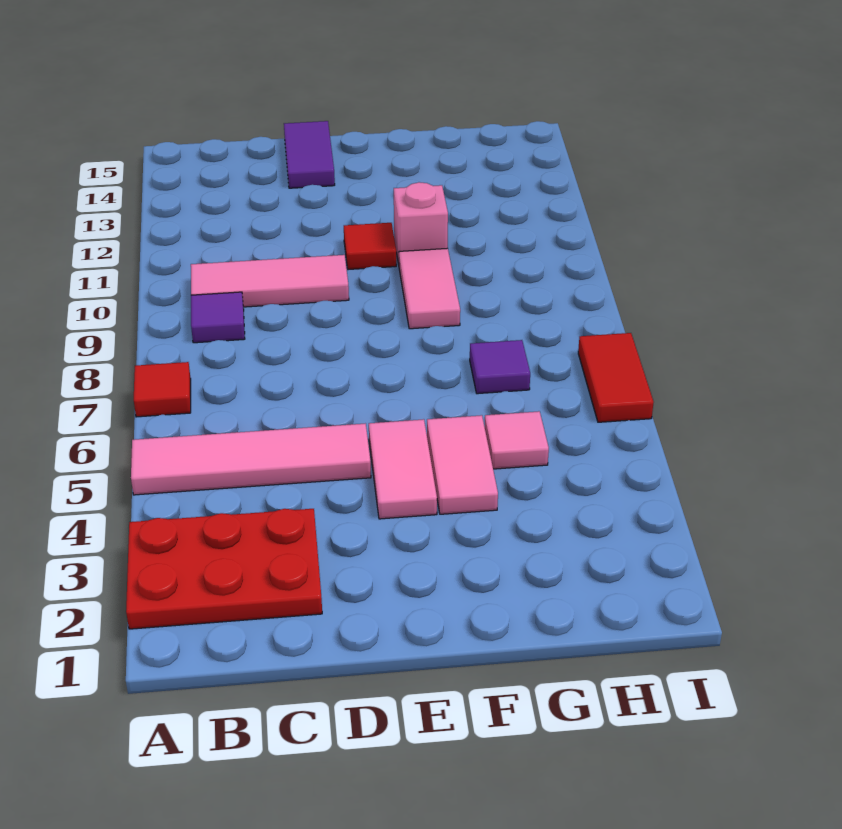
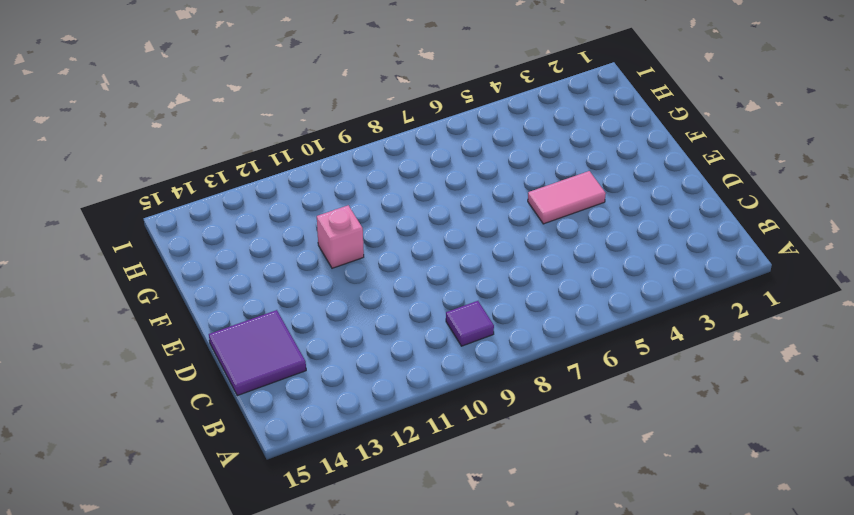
purple tile C14:D15 level 1 -> purple tile D14:D15 level 1
none -> red plate A2:C3 level 1
none -> pink tile A5:D5 level 1
none -> red tile A7 level 1

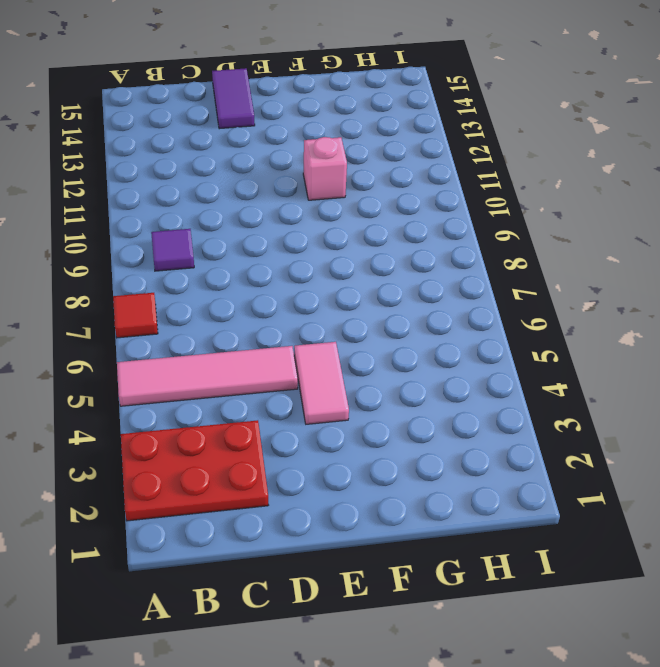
none -> pink tile B10:D10 level 1
none -> red tile E11 level 1
none -> pink tile F4:F5 level 1

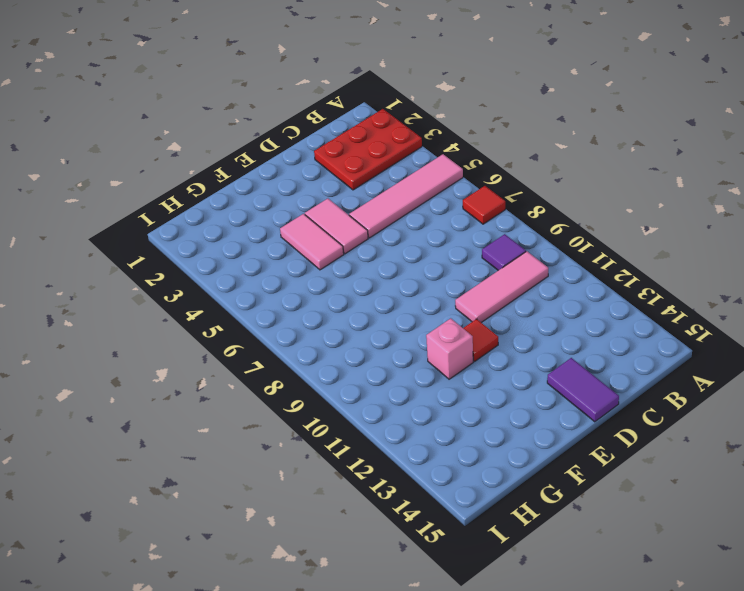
none -> pink tile F9:F10 level 1
none -> pink tile G5 level 1
none -> purple tile G7 level 1

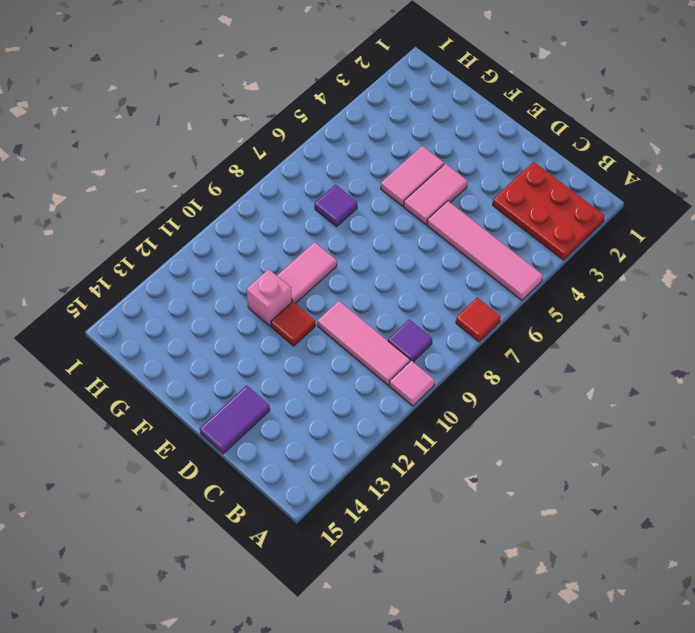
pink tile A10 level 1 -> pink tile G5 level 1
none -> red tile I6:I7 level 1

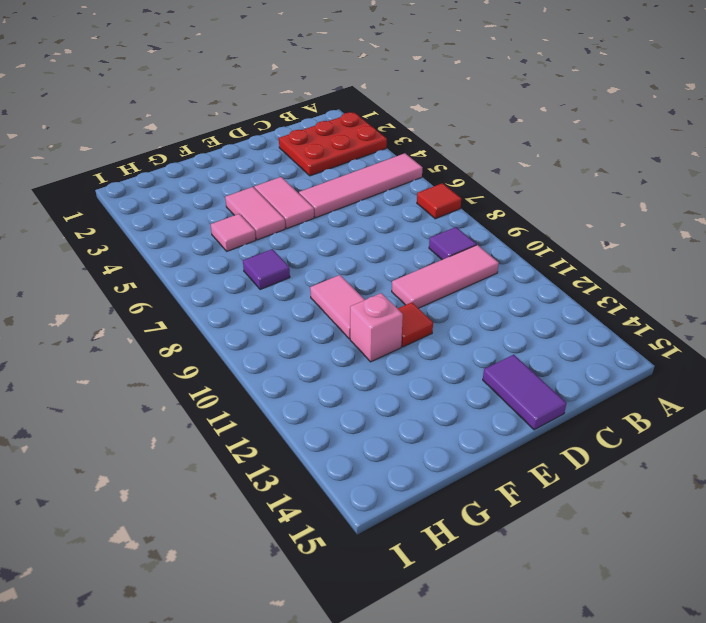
none -> red tile I6:I7 level 1

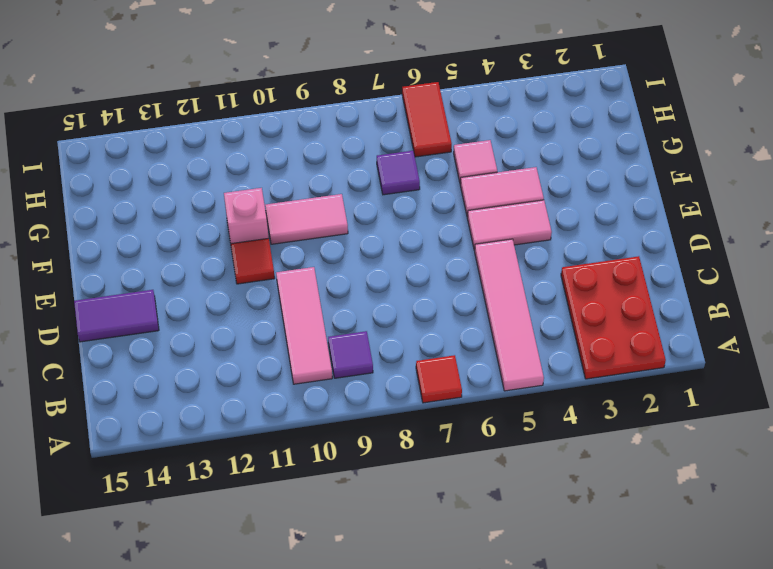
red tile H6:I6 level 1 -> red tile I6:I7 level 1

